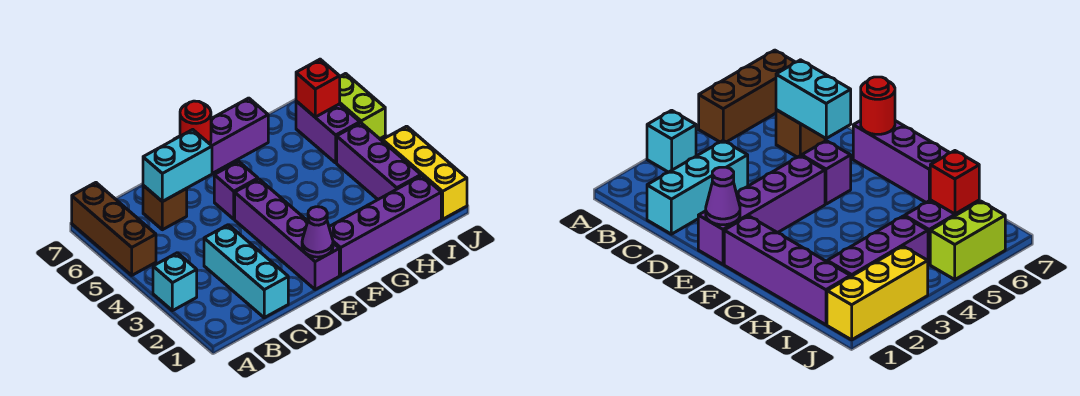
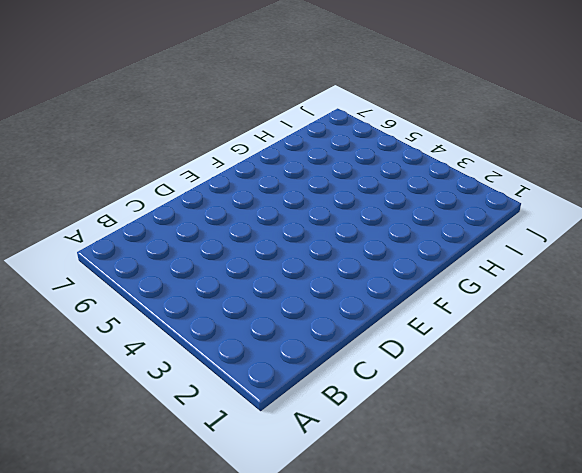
none -> cyan brick A3 level 1
none -> brown brick A5:A7 level 1
none -> cyan brick C1:C3 level 1

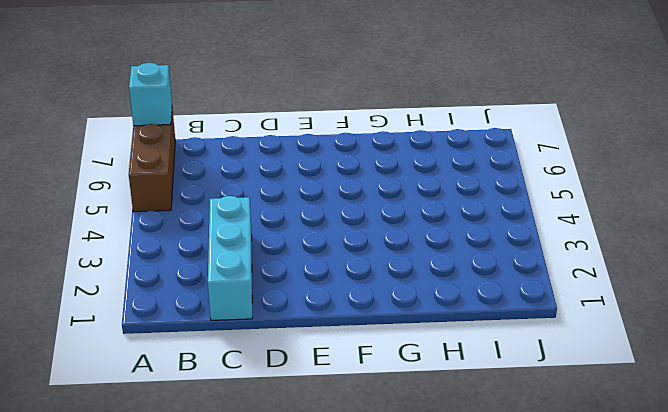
cyan brick A7 level 2 -> cyan brick A3 level 1
none -> brown brick C6 level 1
none -> purple brick E1:E4 level 1
none -> purple brick E5 level 1

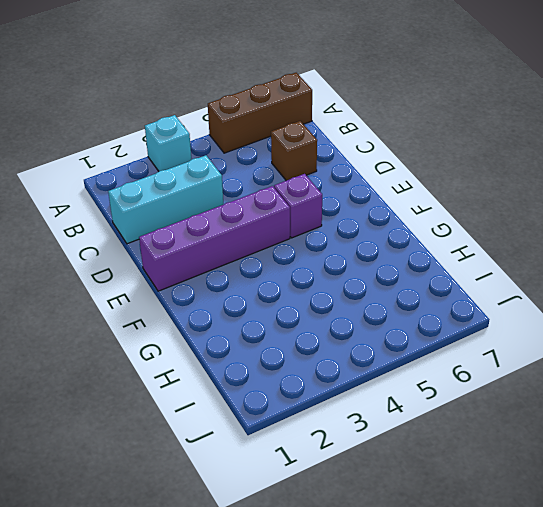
none -> purple brick E7:G7 level 1
none -> purple brick F1:I1 level 1
none -> purple brick I2:I4 level 1

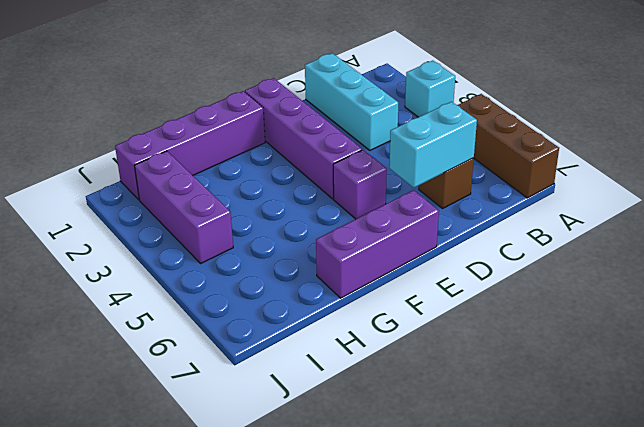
none -> purple brick I5:I6 level 1
none -> yellow brick J1:J3 level 1
none -> lime brick J5:J6 level 1

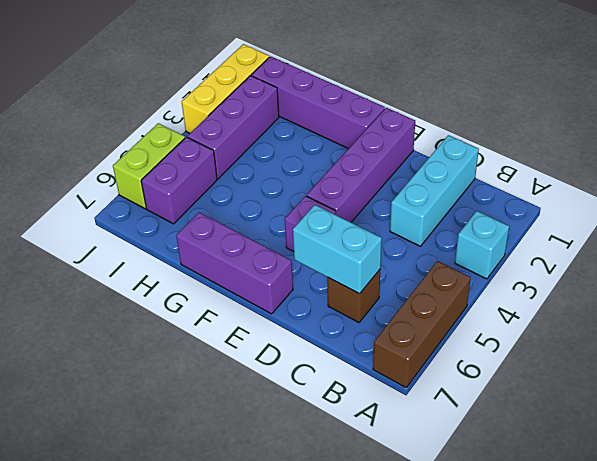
none -> purple cone E1 level 2
none -> red round brick E7 level 2
none -> red brick I6 level 2

